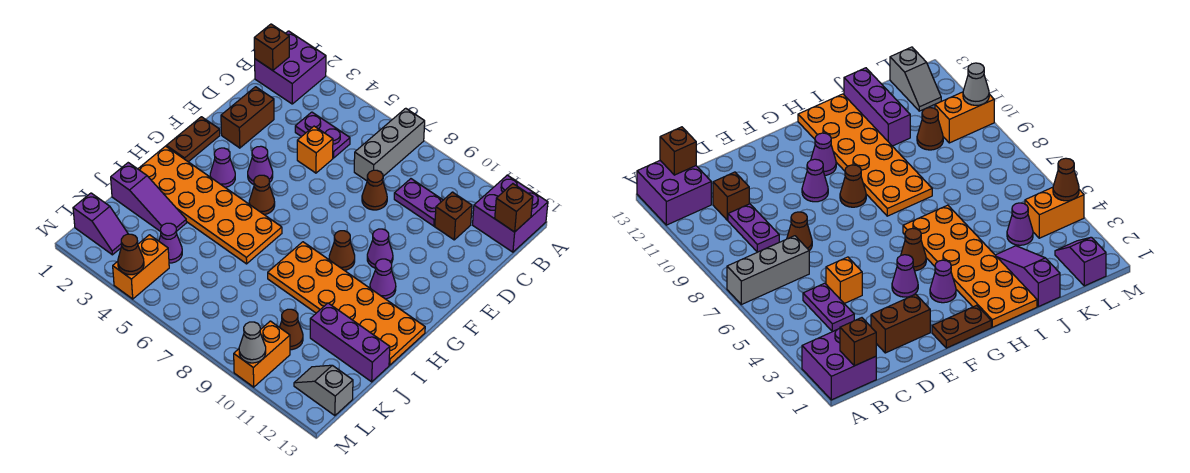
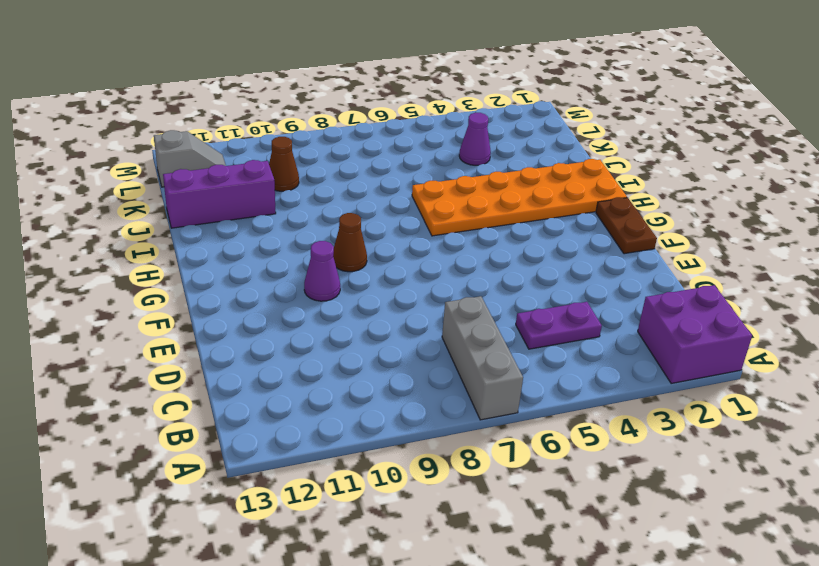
none -> purple brick A12:B13 level 1
none -> purple plate C9:C10 level 1
none -> brown brick C11 level 1
none -> brown brick D2:E2 level 1

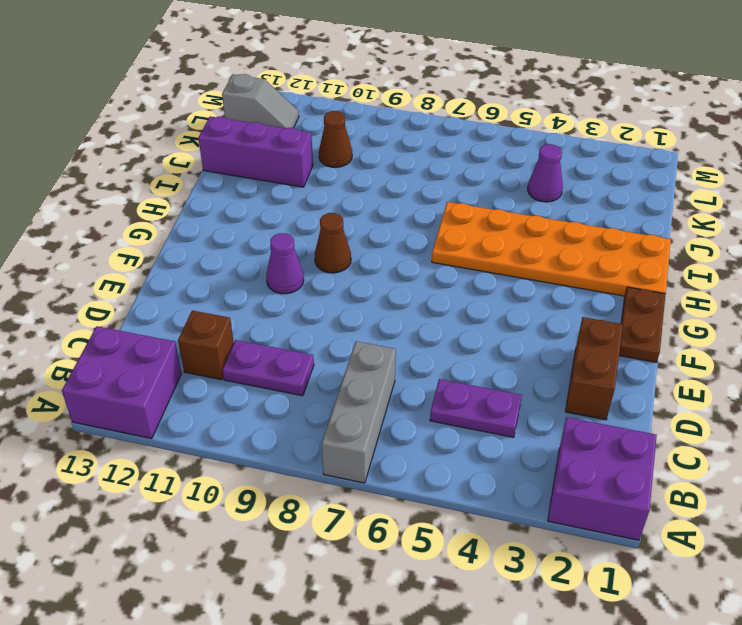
none -> orange brick D5 level 1
none -> brown cone D8 level 1
none -> purple cone F4 level 1
none -> purple cone G3 level 1

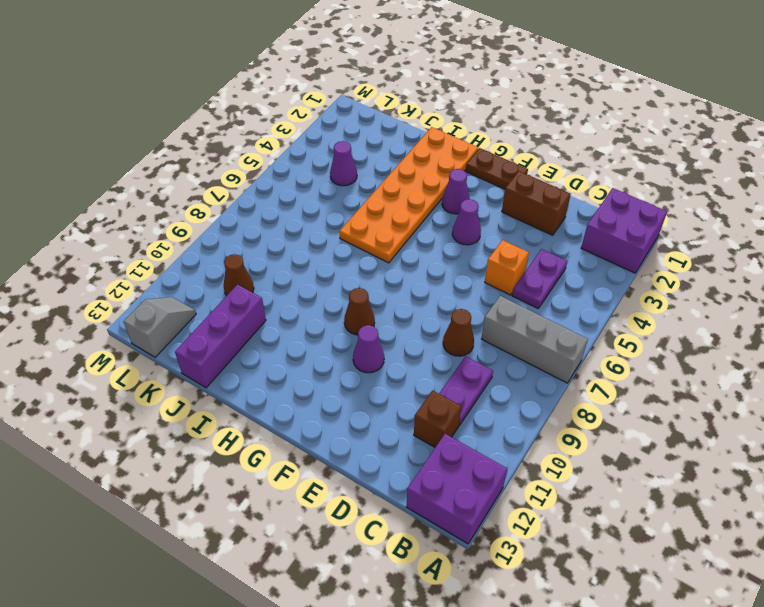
none -> brown cone G5 level 1
none -> purple cone G11 level 1
none -> orange plate H8:I13 level 1
none -> purple slope J1:J3 level 1 top 1

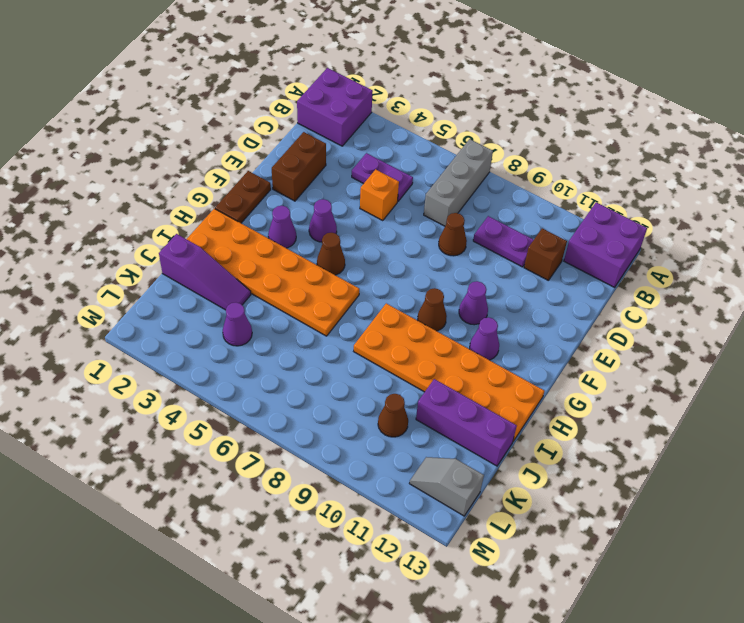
none -> purple slope L1:L2 level 1 top 1
none -> orange brick L4:M4 level 1
none -> orange brick L10:M10 level 1
none -> brown brick B1 level 2

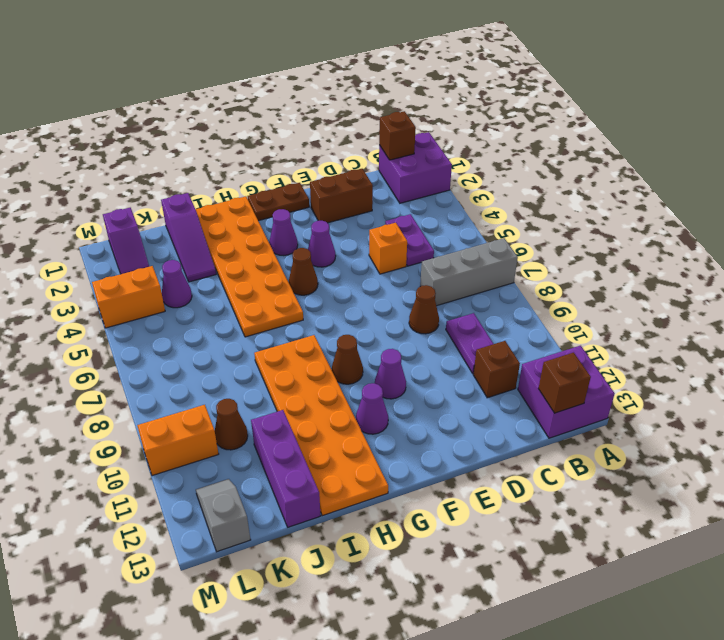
none -> brown cone M4 level 2
none -> grey cone M10 level 2

